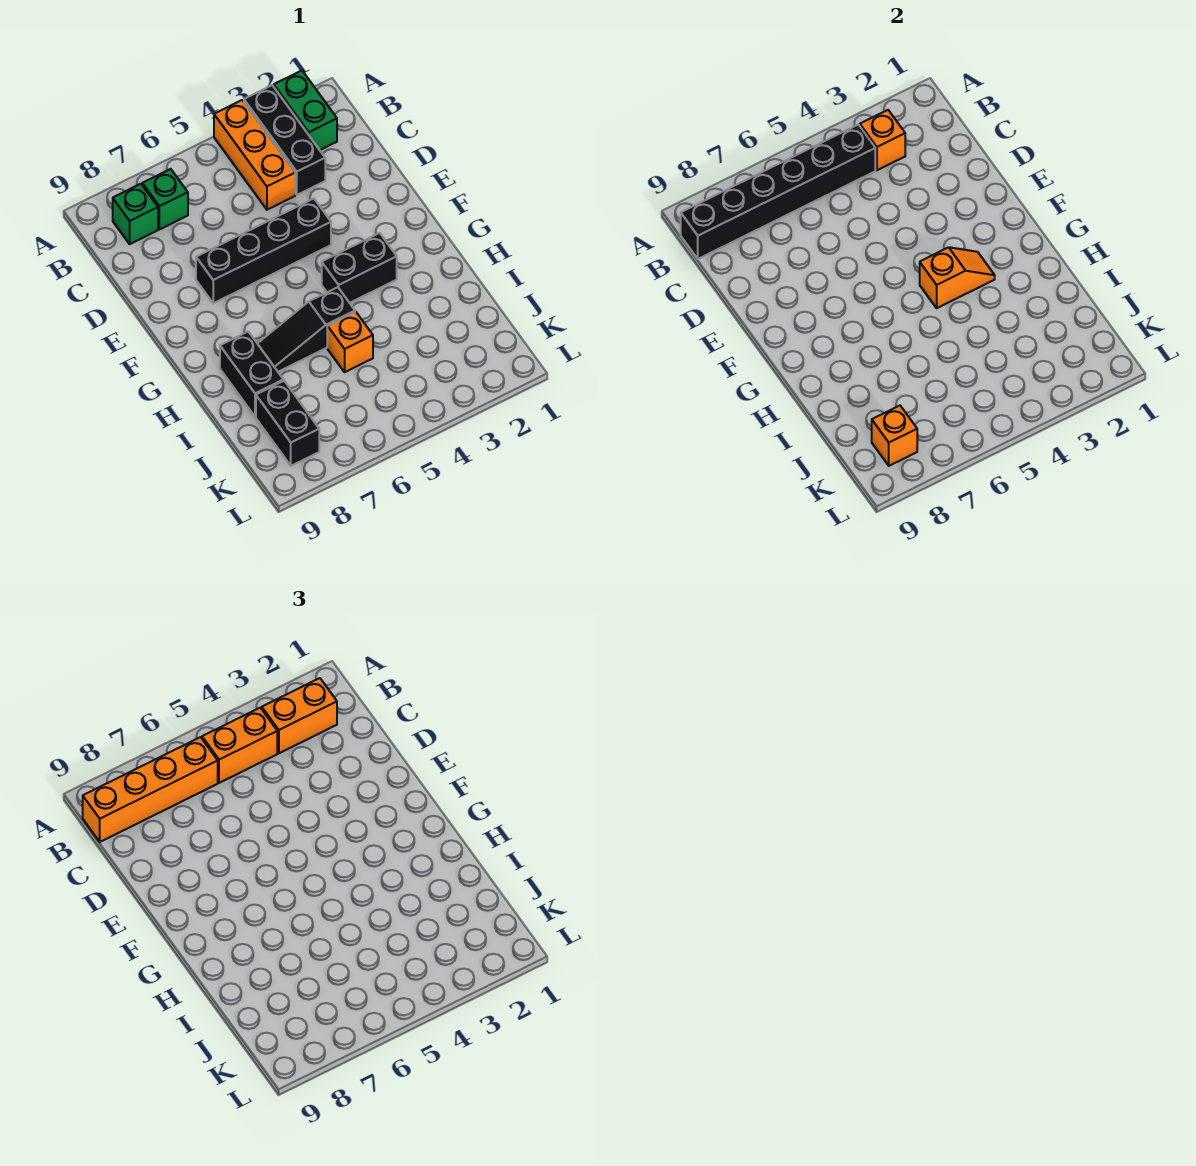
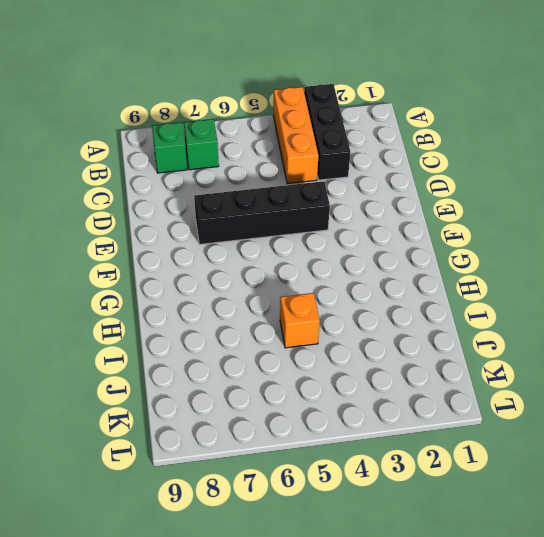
none -> green brick A2:B2 level 1
none -> black brick G3:G4 level 1
none -> black slope H5:H7 level 1 top 5

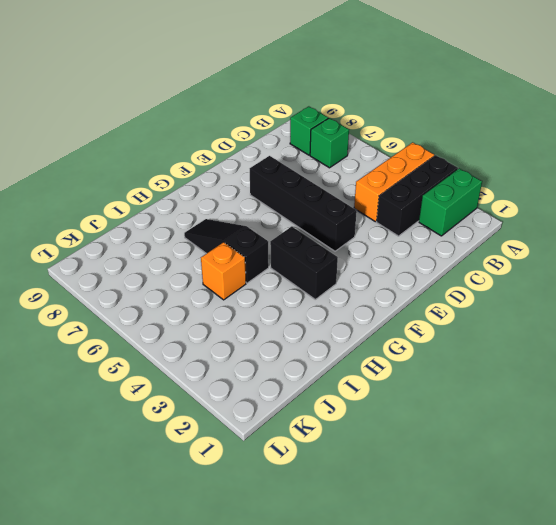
none -> black brick H8:I8 level 1
none -> black brick J8:K8 level 1
none -> orange brick B3 level 2

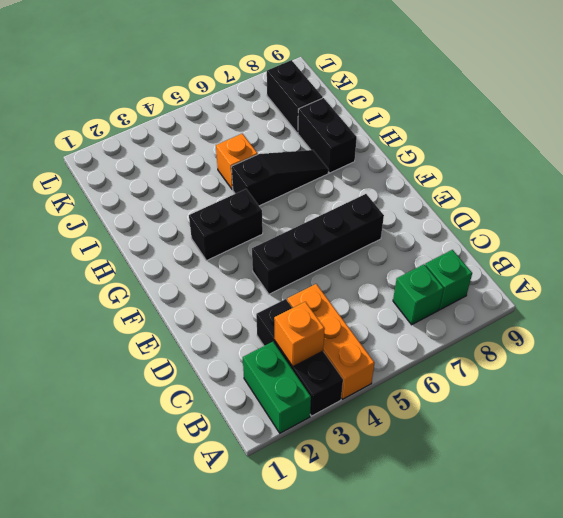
none -> black brick B4:B9 level 2
none -> orange slope G3:G4 level 2 top 4
none -> orange brick K8 level 2

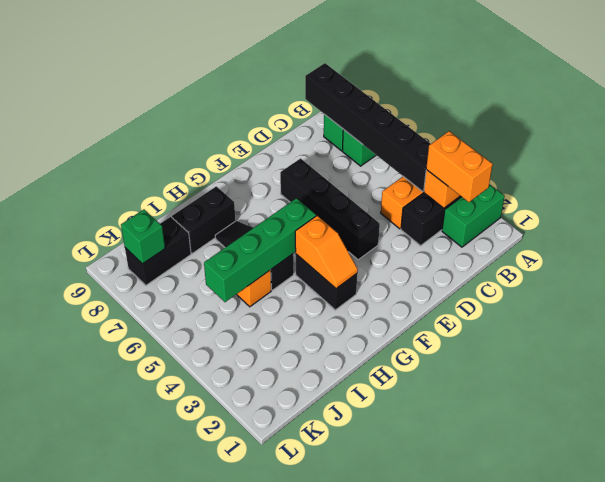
green brick G5:J5 level 2 -> none
green brick K8 level 2 -> orange brick K8 level 2
none -> orange brick B4:B5 level 3
none -> orange brick B6:B9 level 3

